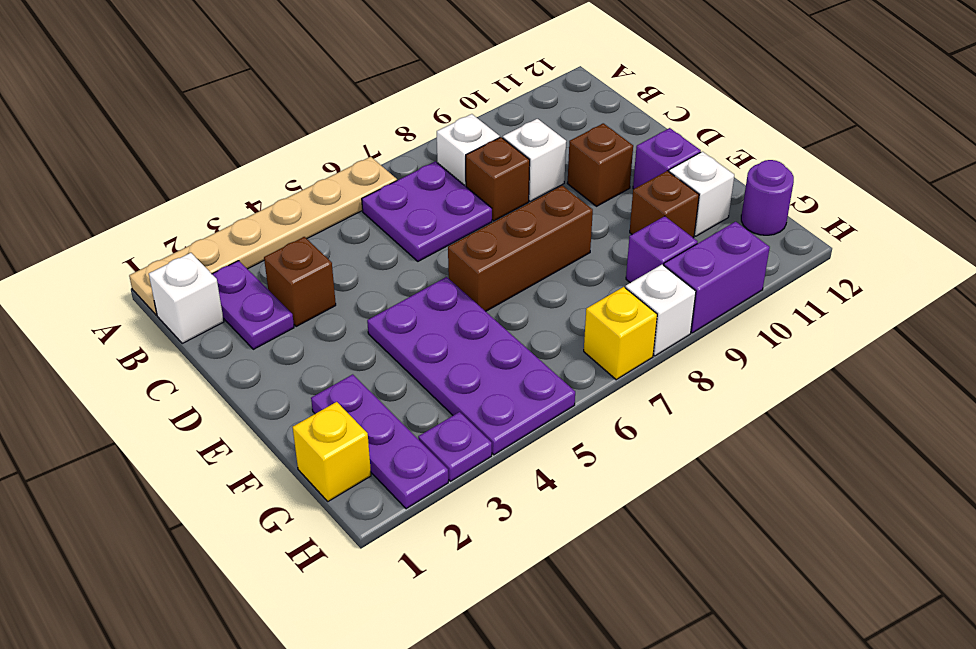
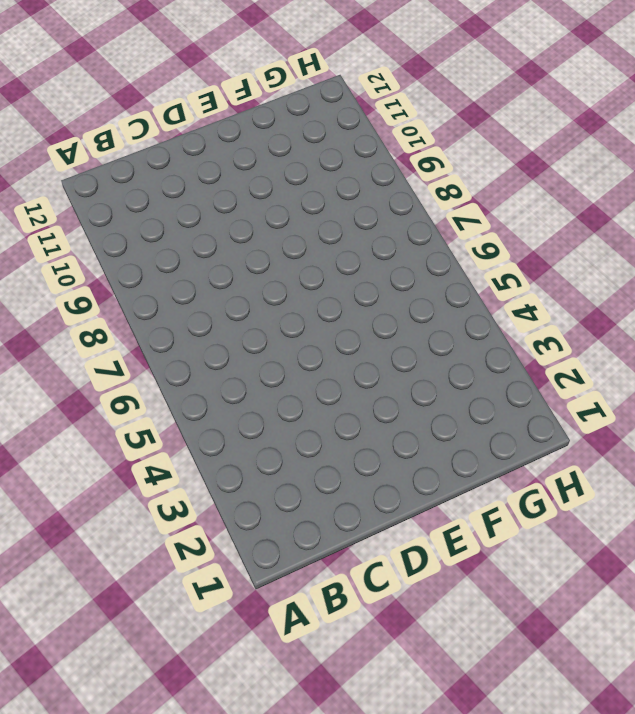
none -> tan plate A1:A6 level 1
none -> white brick B1 level 1
none -> purple plate B2:C2 level 1

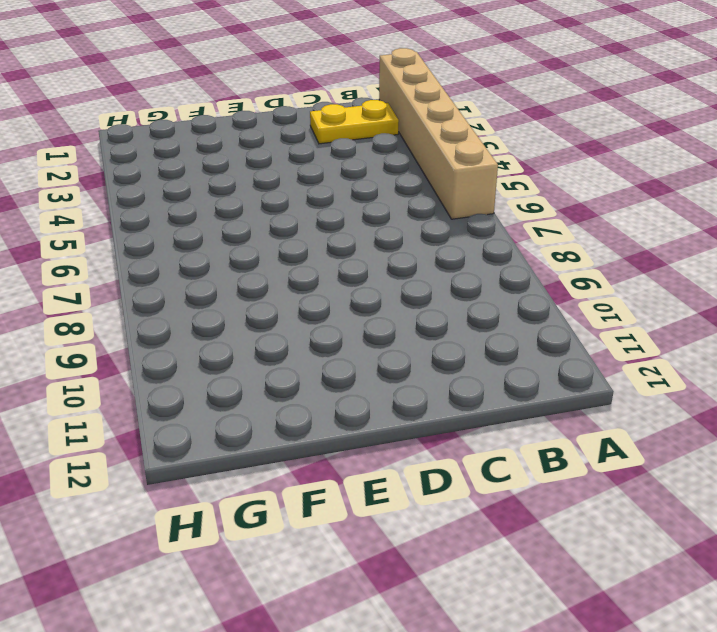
tan brick A1:A6 level 1 -> tan plate A1:A6 level 1
yellow plate B2:C2 level 1 -> purple plate B2:C2 level 1
none -> white brick B1 level 1
none -> purple plate B6:C7 level 1
none -> white brick B8 level 1

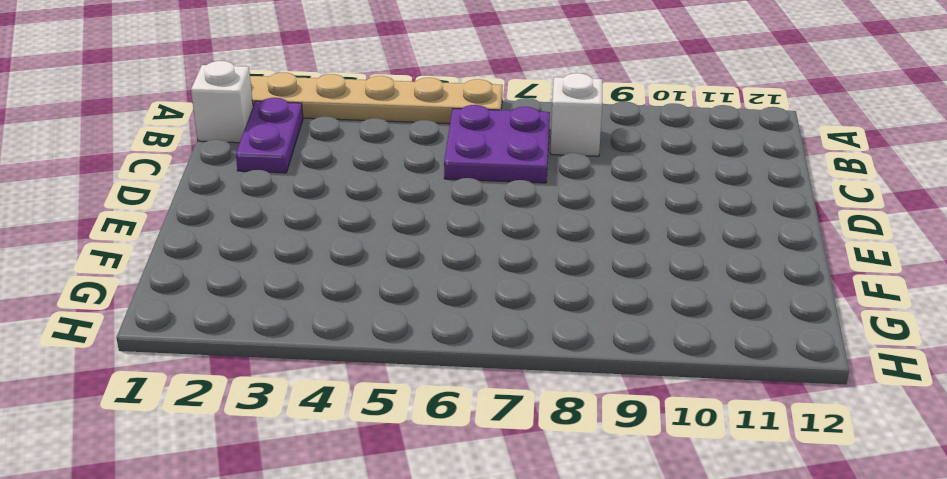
none -> brown brick C3 level 1
none -> brown brick C8 level 1
none -> white brick C9 level 1

